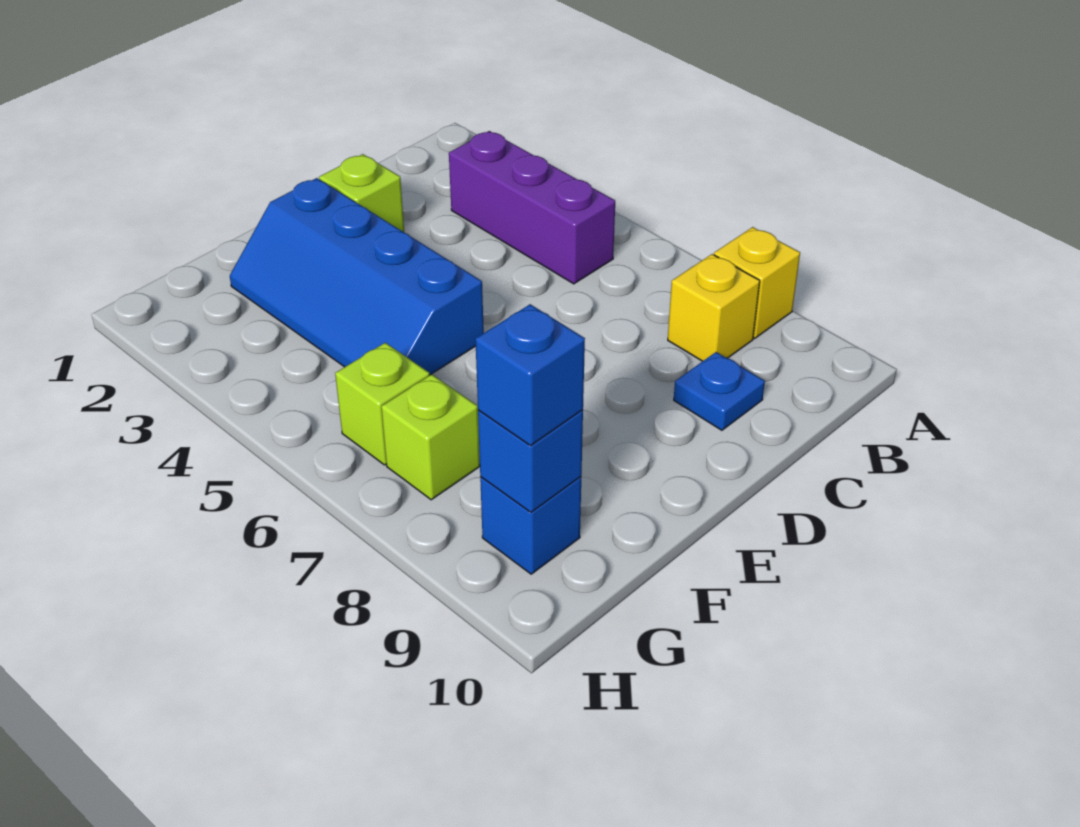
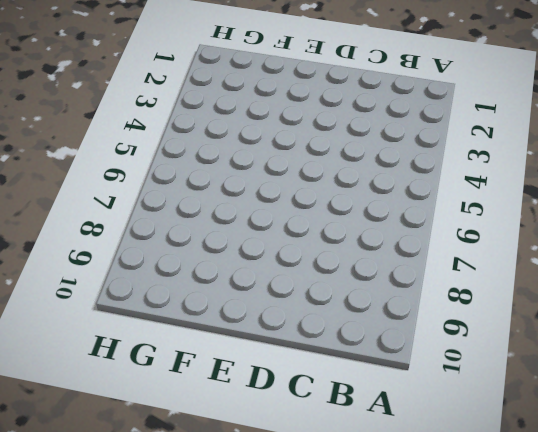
none -> yellow brick A8 level 1
none -> purple brick B3:B5 level 1

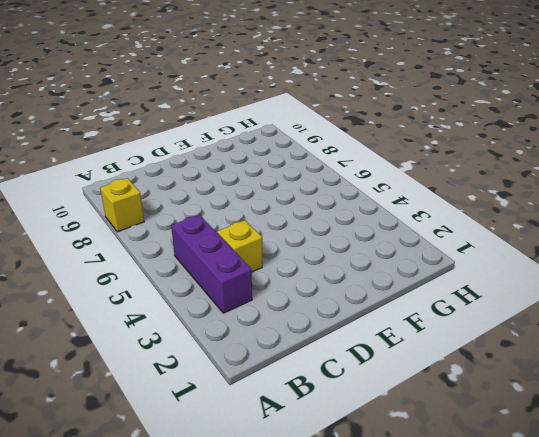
yellow brick C4 level 1 -> yellow brick B8 level 1
none -> blue plate C9 level 1
none -> lime brick D2 level 1

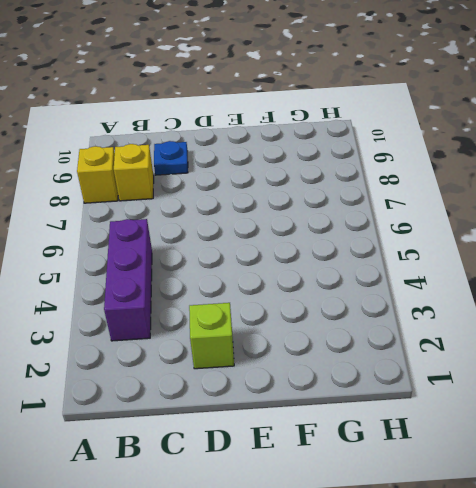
none -> blue slope E2:F5 level 1 top E
none -> lime brick G6 level 1

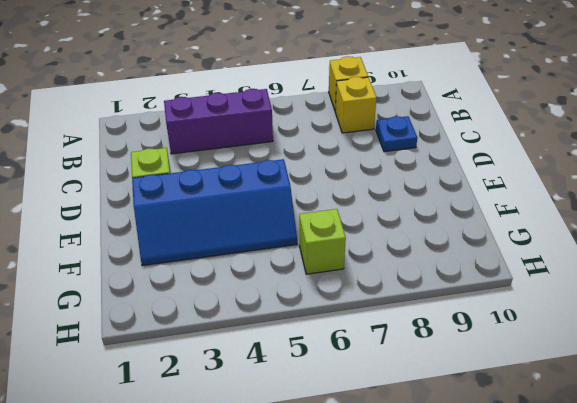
none -> lime brick G7 level 1
none -> blue brick G9 level 1

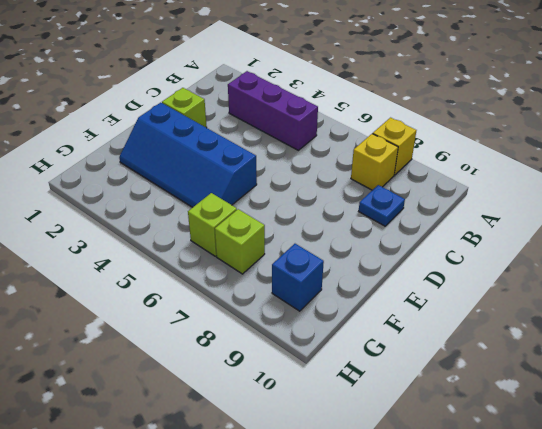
none -> blue brick G9 level 2
none -> blue brick G9 level 3

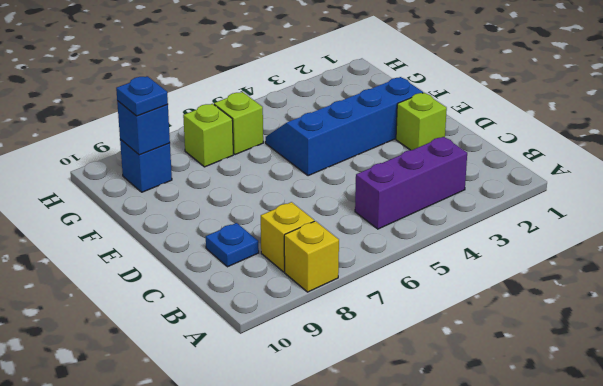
blue plate G9 level 3 -> blue brick G9 level 3

